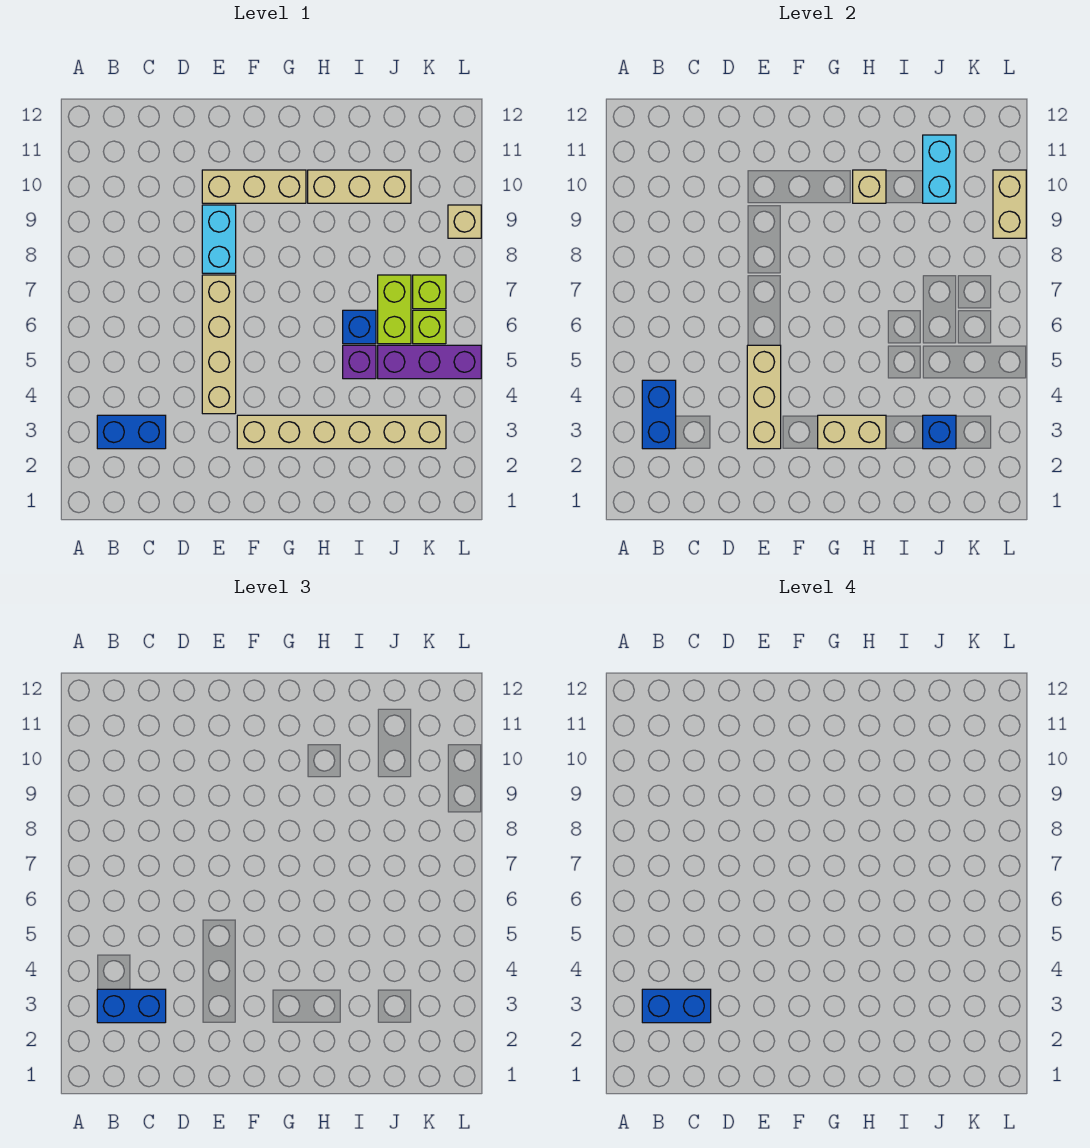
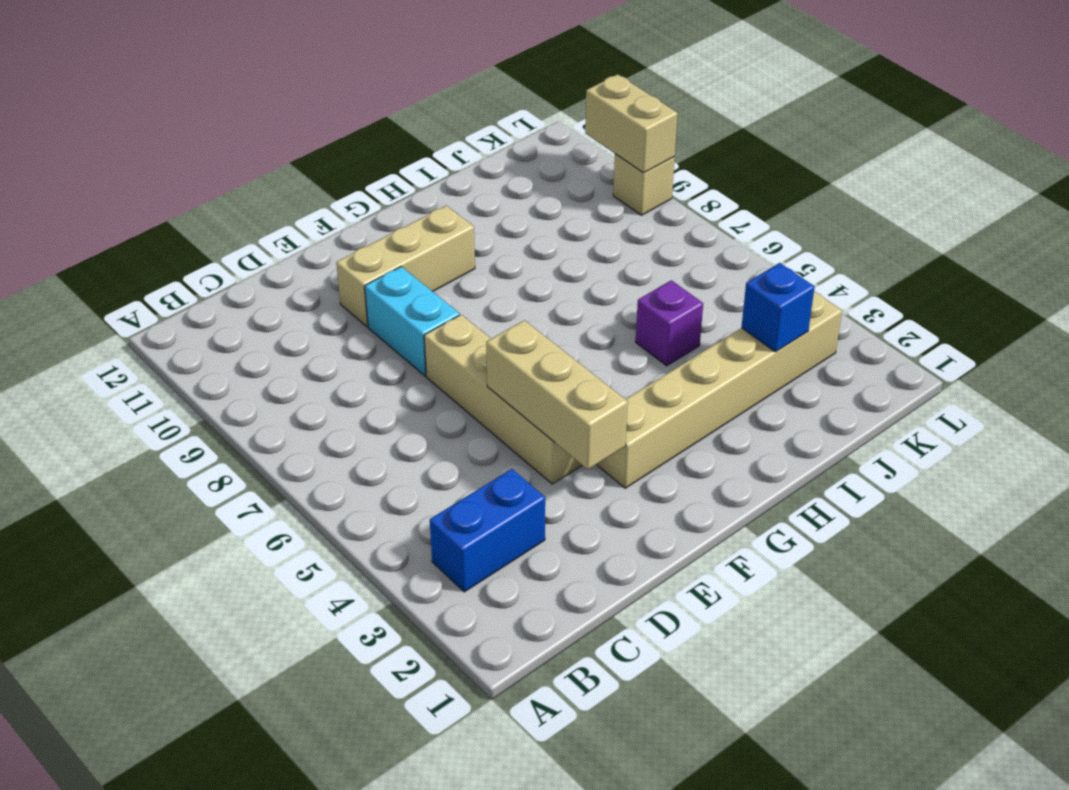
none -> tan brick H10:J10 level 1
none -> blue brick I6 level 1
none -> purple brick J5:L5 level 1

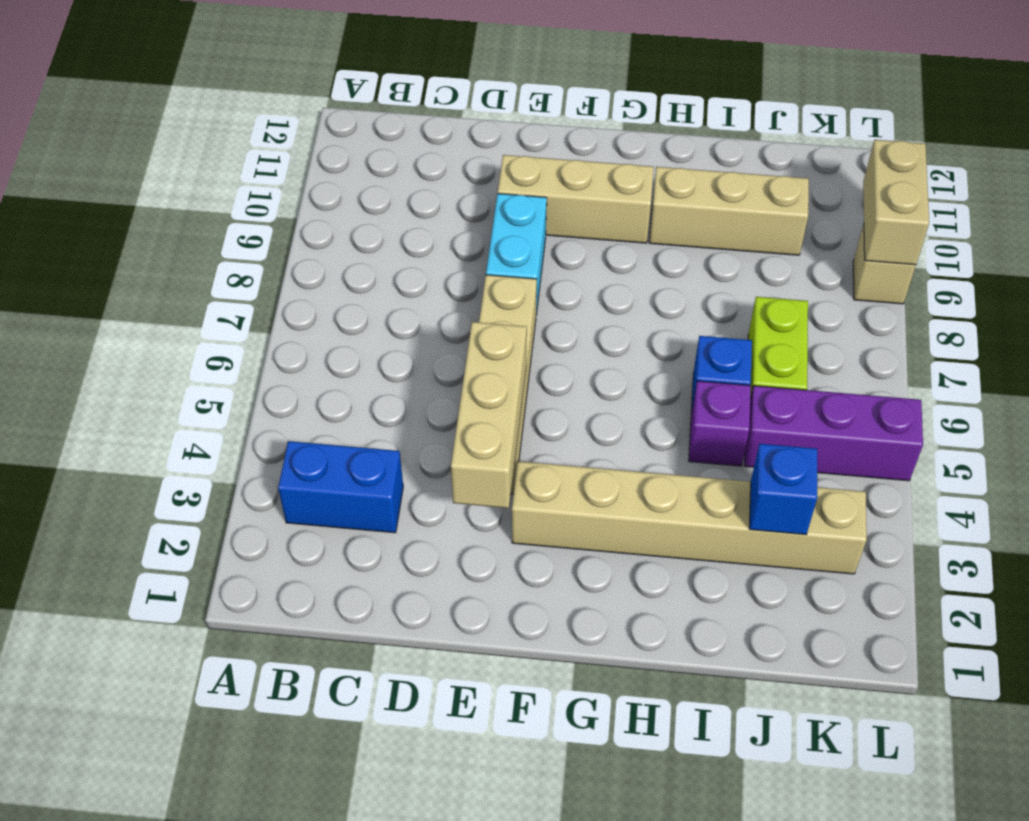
none -> lime brick K6 level 1
none -> lime brick K7 level 1
none -> blue brick B3:B4 level 2

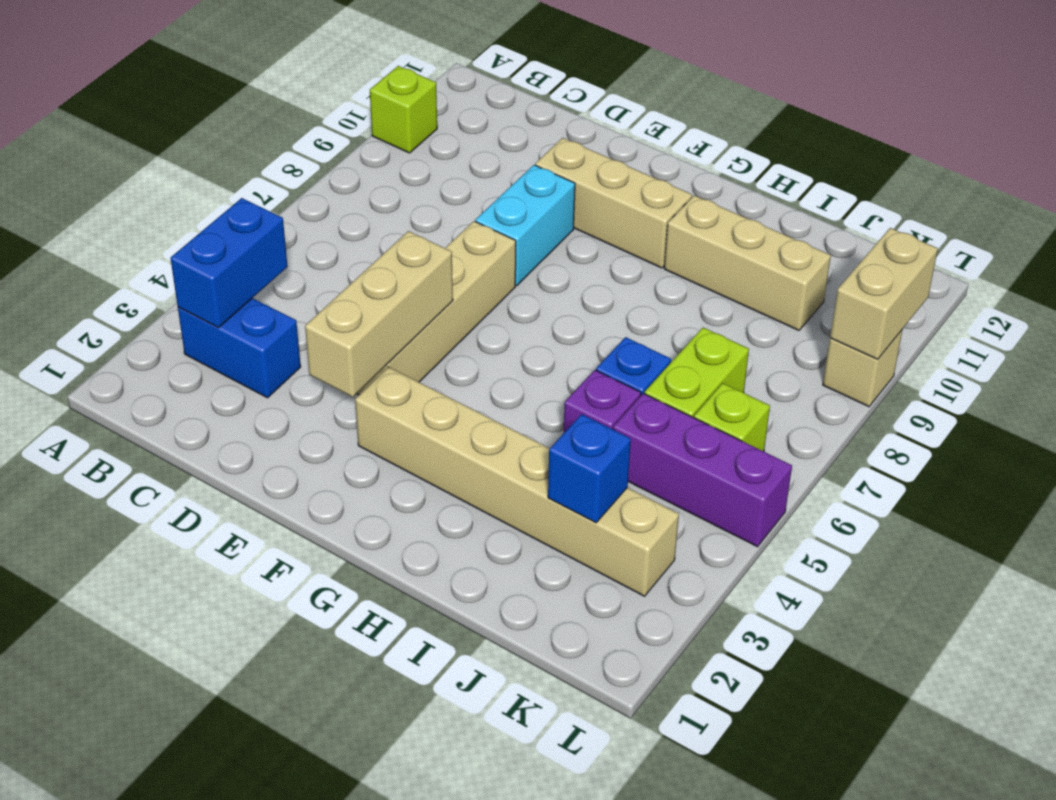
lime brick A10 level 1 -> lime brick K7 level 1
none -> tan brick G3:H3 level 2
none -> tan brick H10 level 2
none -> cyan brick J10:J11 level 2

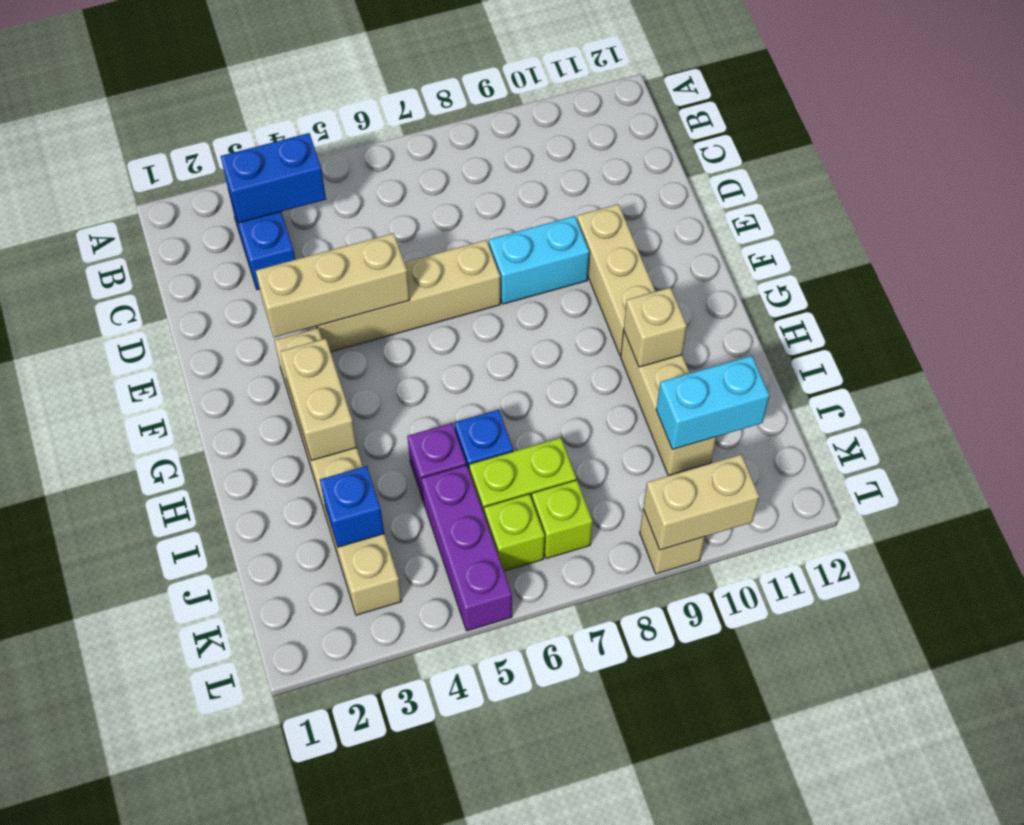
none -> blue brick B3:C3 level 3
none -> blue brick B3:C3 level 4

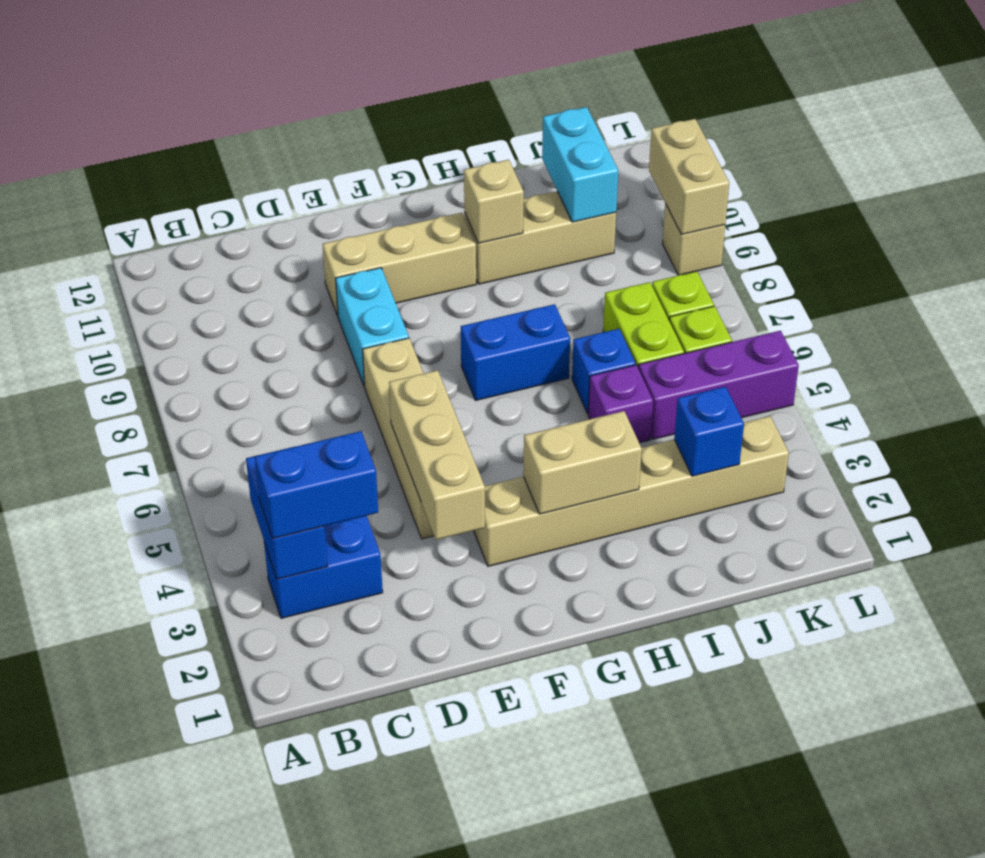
blue brick G7:H7 level 1 -> blue brick B3:C3 level 4

